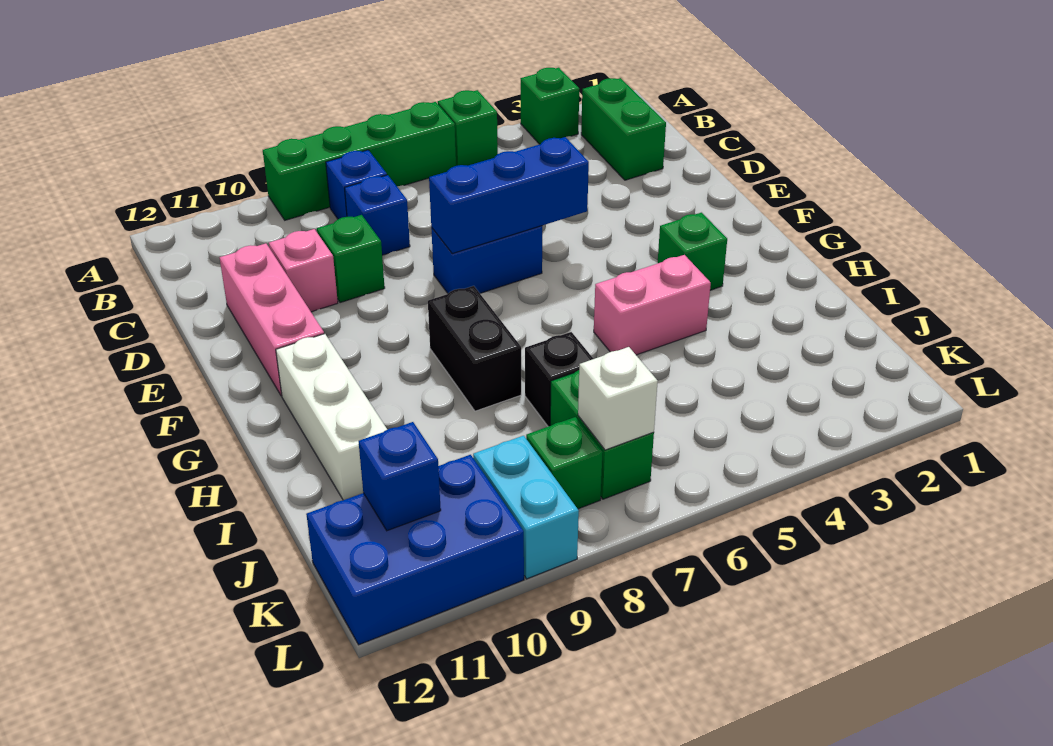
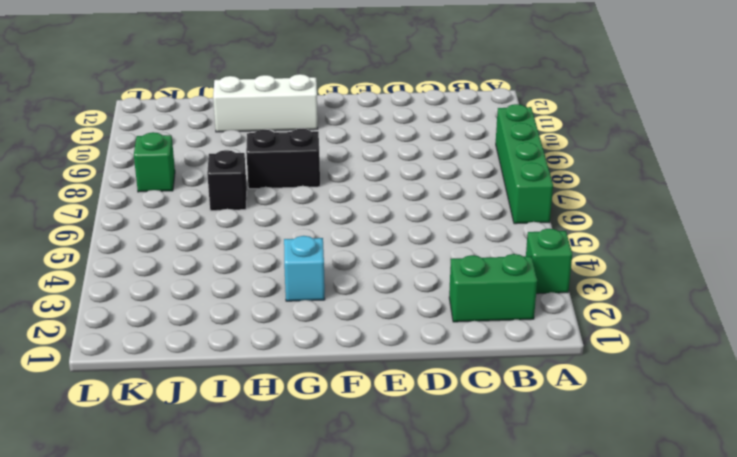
cyan brick G3 level 1 -> green brick G3 level 1
none -> green brick A5 level 1
none -> blue brick B8 level 1
none -> blue brick C8 level 1

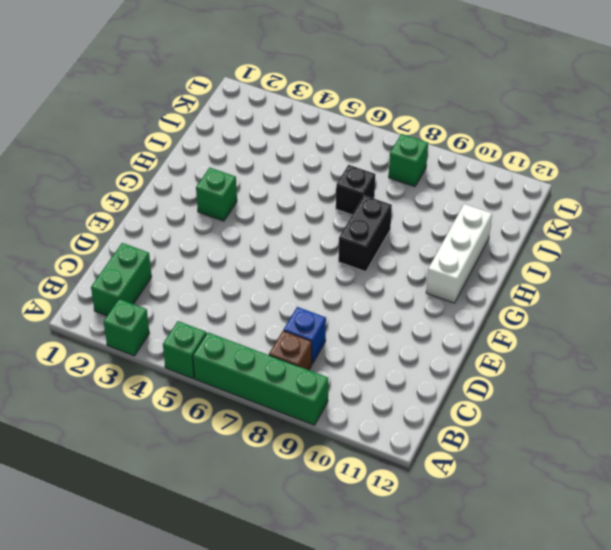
brown brick B8 level 1 -> blue brick B8 level 1
none -> green brick D9 level 1
none -> pink brick D10 level 1
none -> pink brick D11:F11 level 1

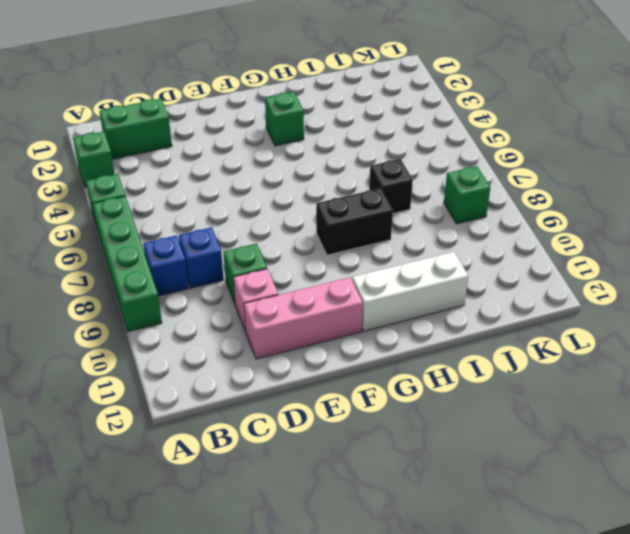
none -> blue brick E6:E7 level 1
none -> pink brick H4:H5 level 1
none -> green brick J7:K7 level 1

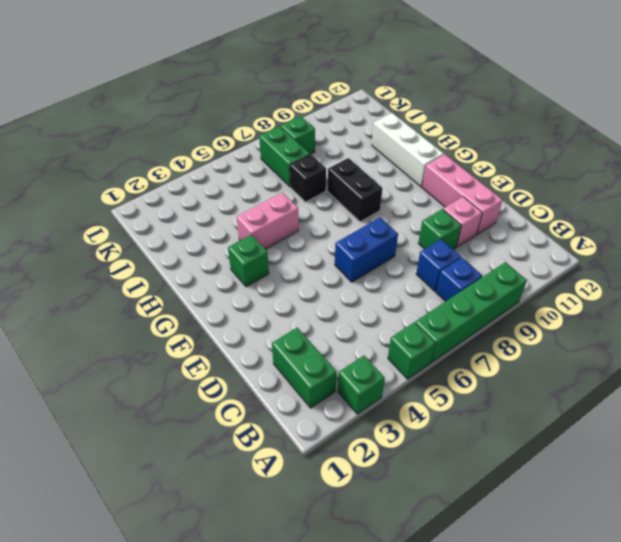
none -> cyan brick K9:L9 level 1
none -> blue brick K10:L12 level 1
none -> blue brick E5:E7 level 2

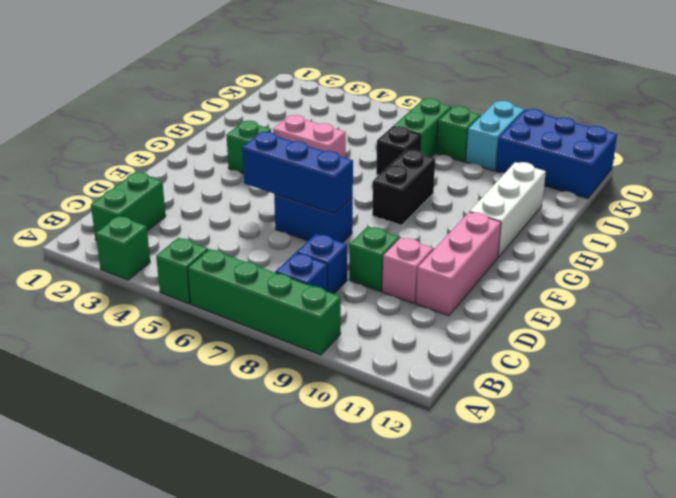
none -> white brick K7 level 2
none -> blue brick K11 level 2

